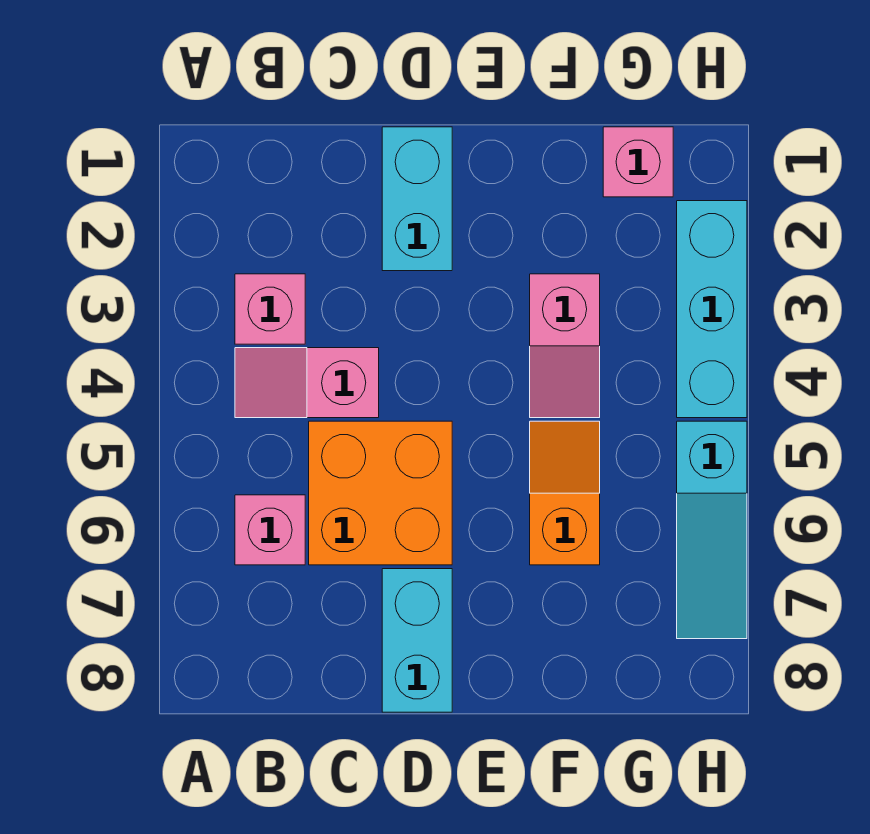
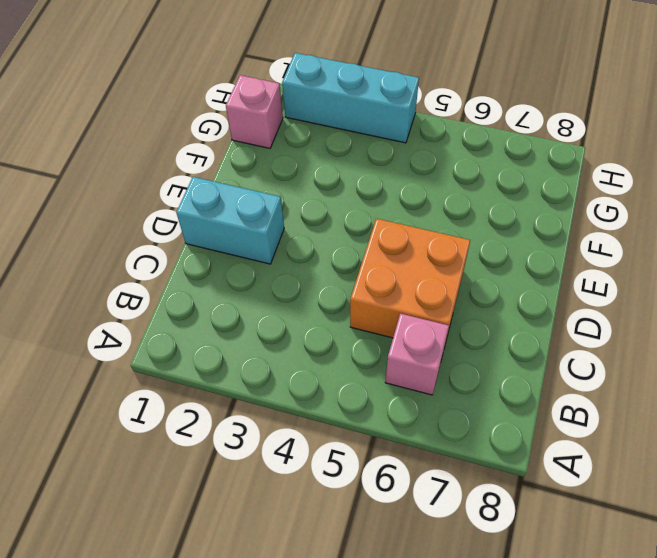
none -> pink brick B3 level 1
none -> pink slope B4:C4 level 1 top C

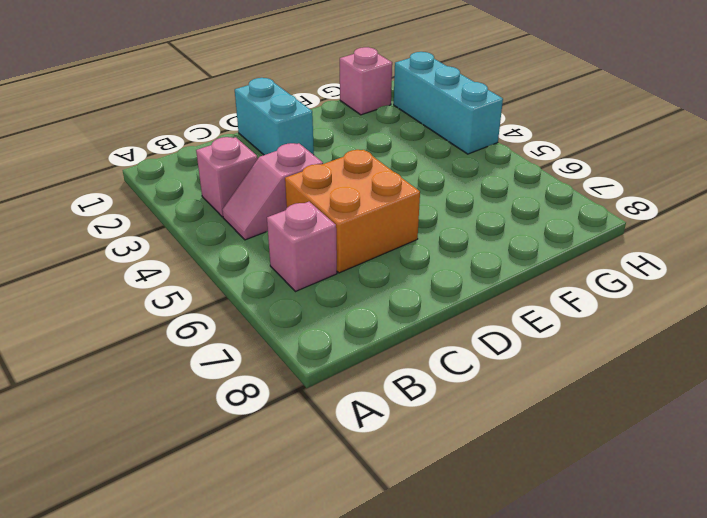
none -> cyan brick D7:D8 level 1
none -> pink slope F3:F4 level 1 top 3

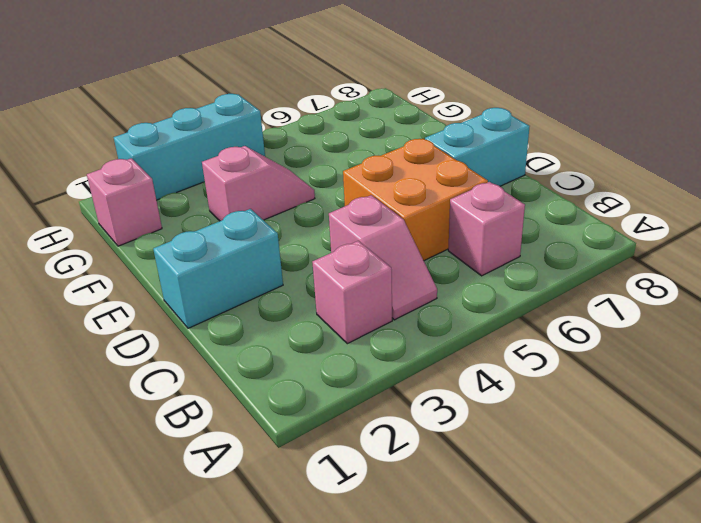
none -> orange slope F5:F6 level 1 top 6
none -> cyan slope H5:H7 level 1 top 5

